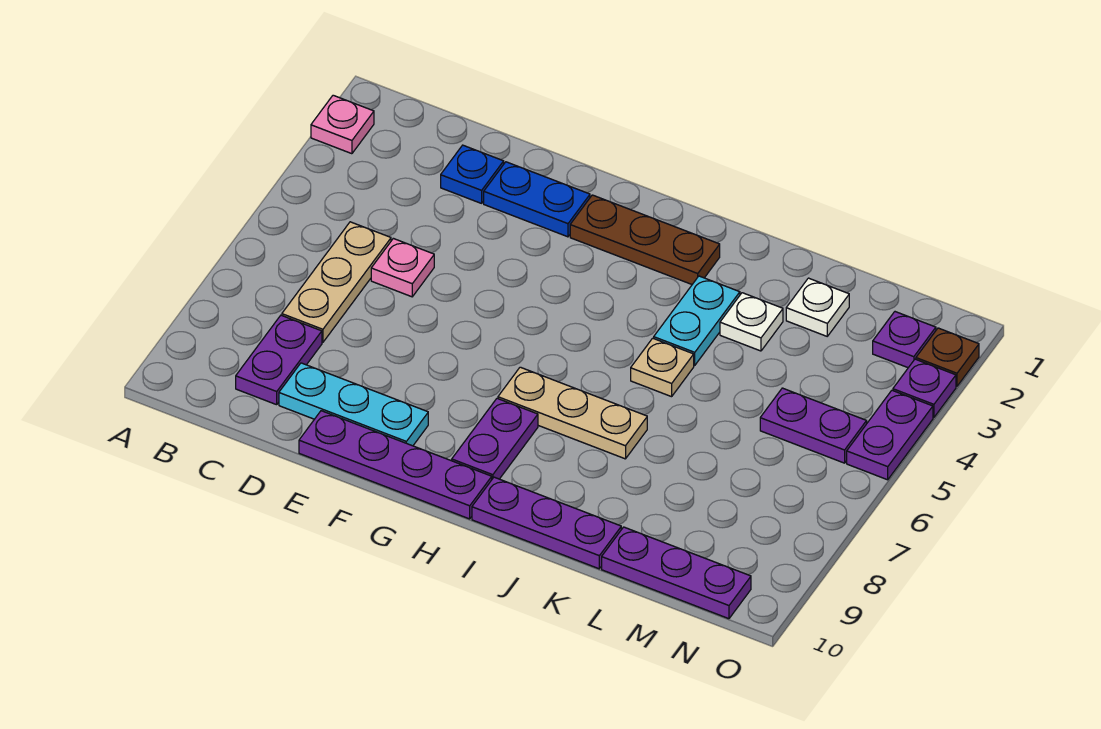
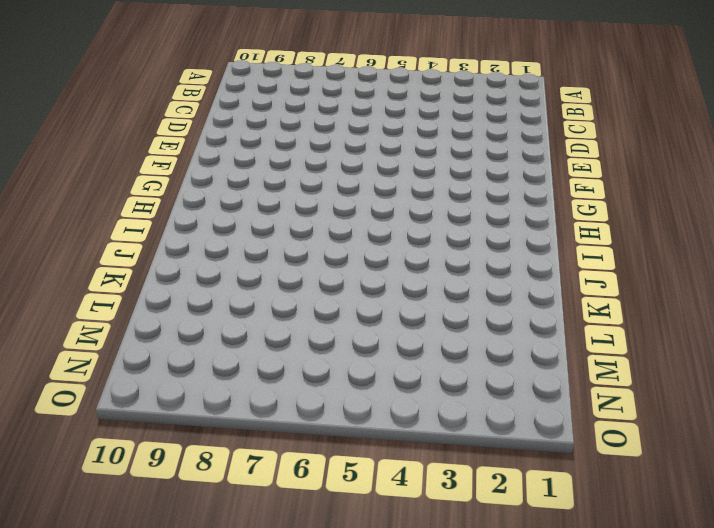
none -> pink plate A2 level 1
none -> tan plate C5:C7 level 1
none -> purple plate C8:C9 level 1

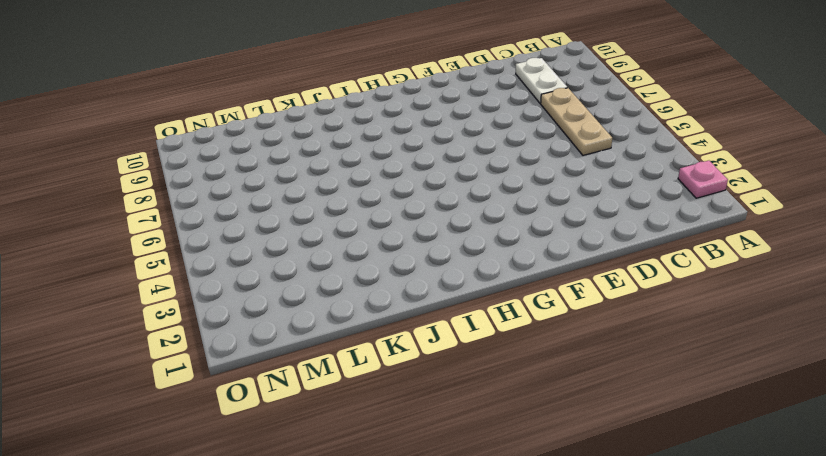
white plate C8:C9 level 1 -> purple plate C8:C9 level 1
none -> blue plate D2 level 1
none -> pink plate D5 level 1
none -> cyan plate D9:F9 level 1

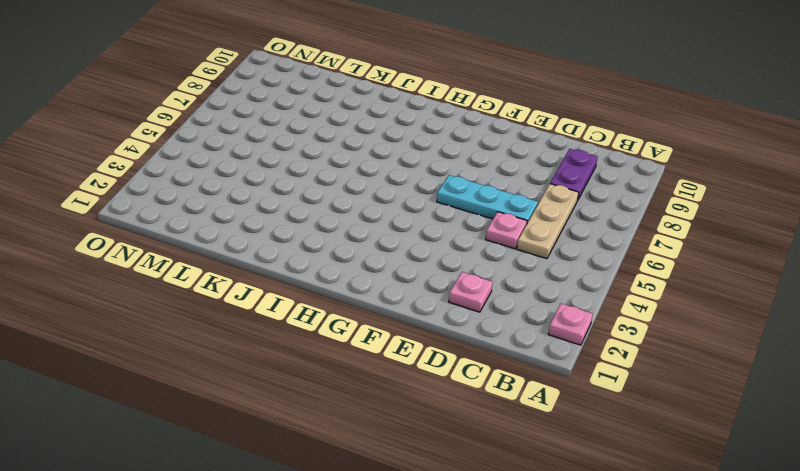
pink plate D2 level 1 -> blue plate D2 level 1
cyan plate D6:F6 level 1 -> cyan plate D9:F9 level 1
none -> blue plate E2:F2 level 1
none -> purple plate E10:H10 level 1
none -> brown plate G2:I2 level 1

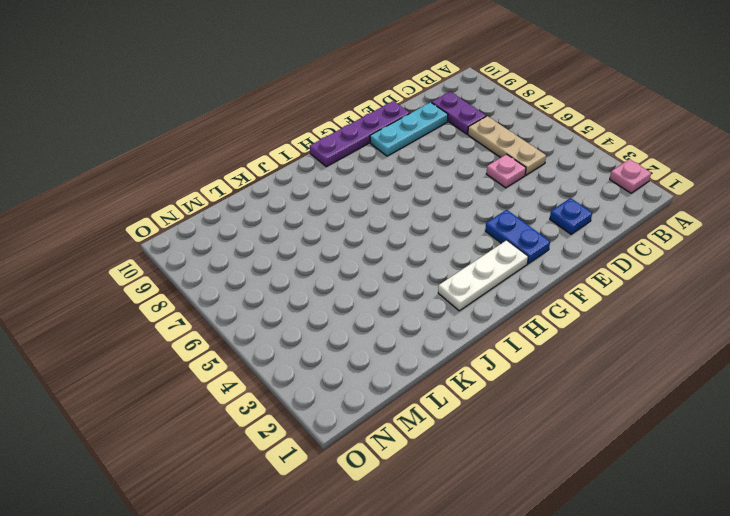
blue plate F2:F3 level 1 -> blue plate E2:F2 level 1
white plate G2:I2 level 1 -> brown plate G2:I2 level 1
none -> tan plate H7:J7 level 1
none -> purple plate H8:H9 level 1
none -> purple plate I10:K10 level 1

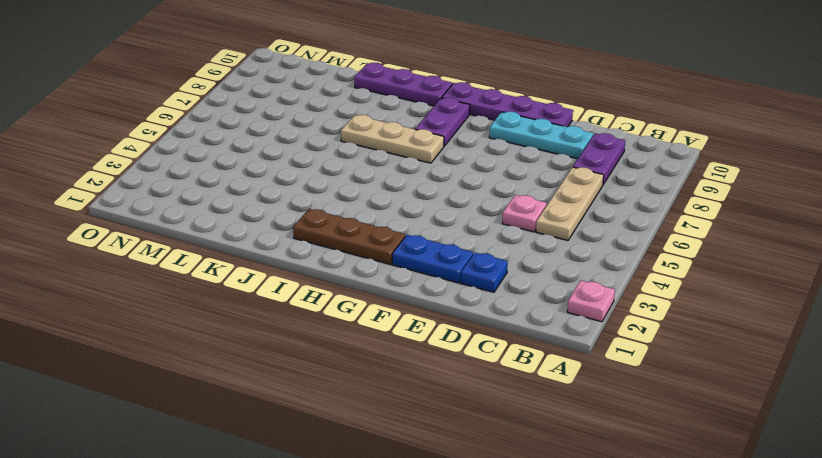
none -> cyan plate J3:J4 level 1
none -> tan plate J5 level 1
none -> white plate K3 level 1

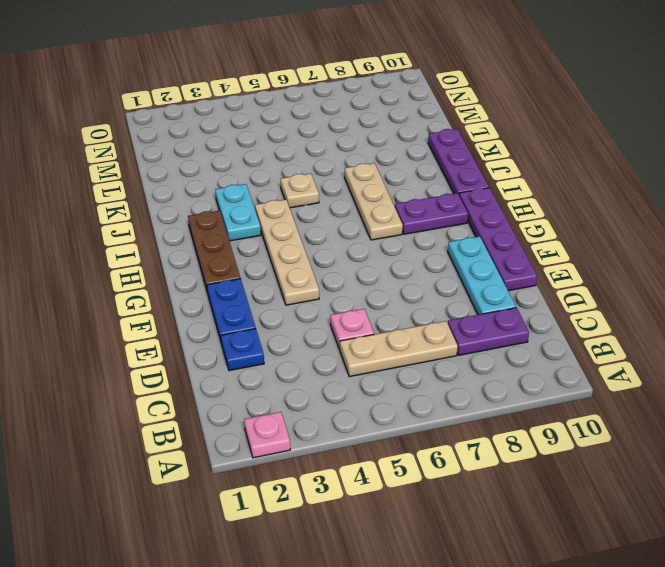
tan plate F4:I4 level 1 -> none
cyan plate I3:J3 level 1 -> cyan plate J3:J4 level 1
none -> white plate K3 level 1
none -> white plate L2 level 1
none -> purple plate L10:N10 level 1

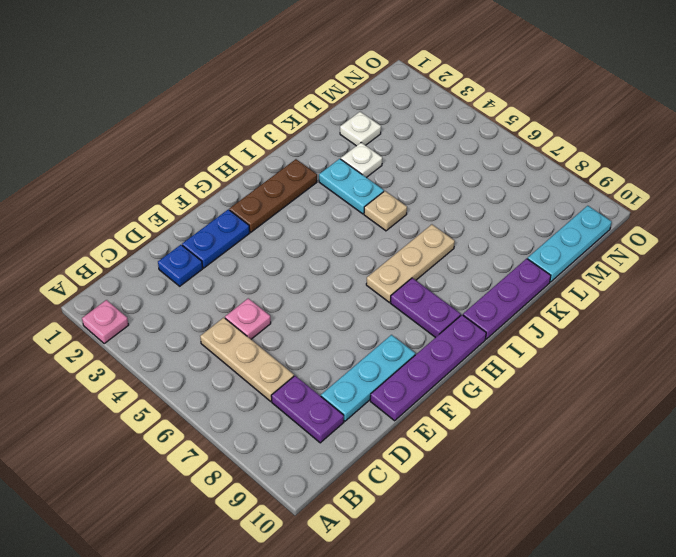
cyan plate L10:N10 level 1 -> purple plate L10:N10 level 1
none -> purple plate M5:N5 level 1
none -> purple plate N2 level 1
none -> brown plate O2 level 1

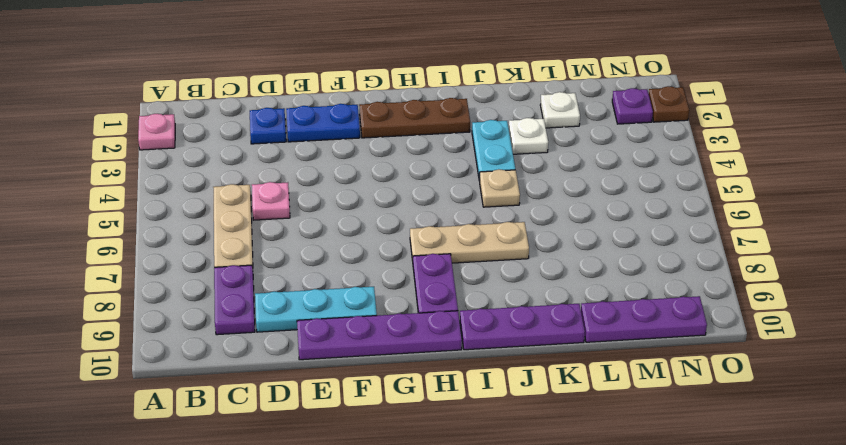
none -> purple plate M5:N5 level 1
none -> purple plate O3 level 1
none -> purple plate O4:O5 level 1

